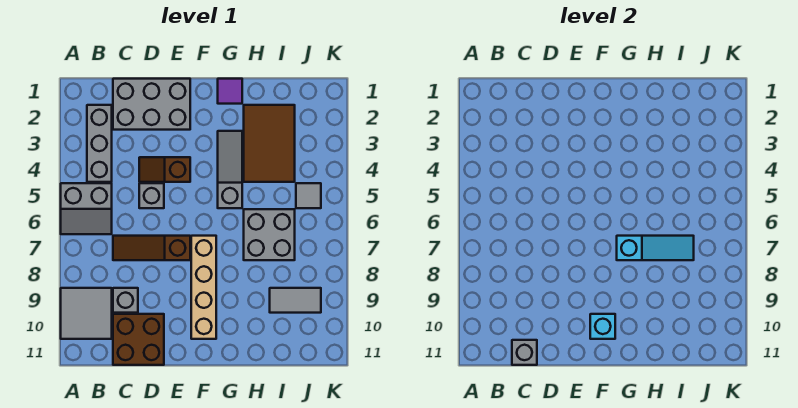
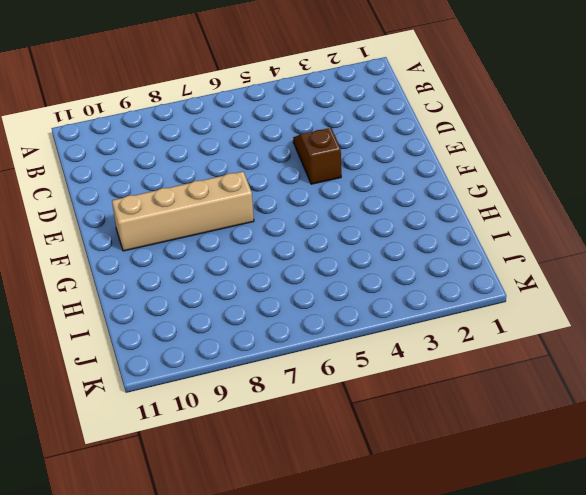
none -> grey slope A5:B6 level 1 top 5
none -> grey tile A9:B10 level 1
none -> grey brick B2:B4 level 1

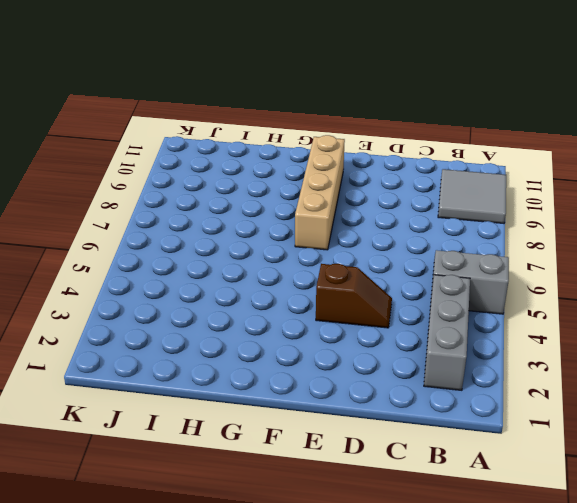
none -> grey brick C1:E2 level 1
none -> brown slope C7:E7 level 1 top E
none -> grey brick C9 level 1

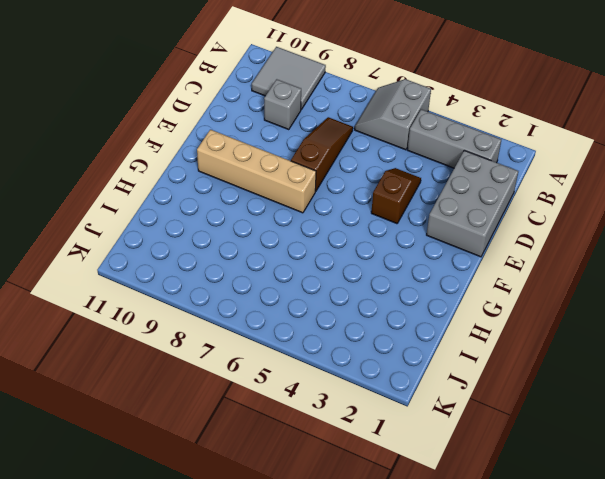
none -> brown brick C10:D11 level 1
none -> grey brick D5 level 1
none -> purple tile G1 level 1

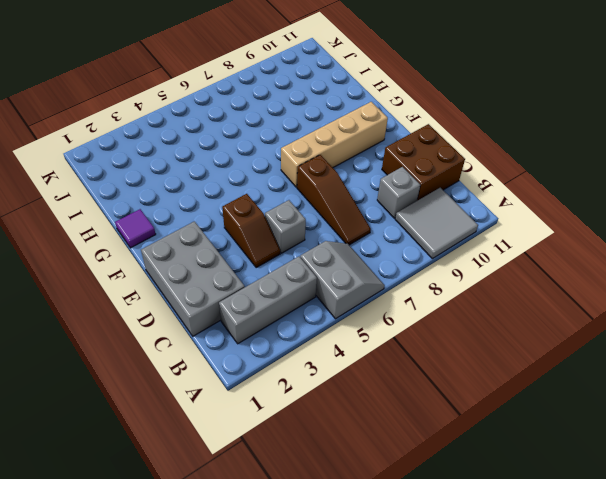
none -> grey slope G3:G5 level 1 top 5
none -> brown tile H2:I4 level 1
none -> grey brick H6:I7 level 1

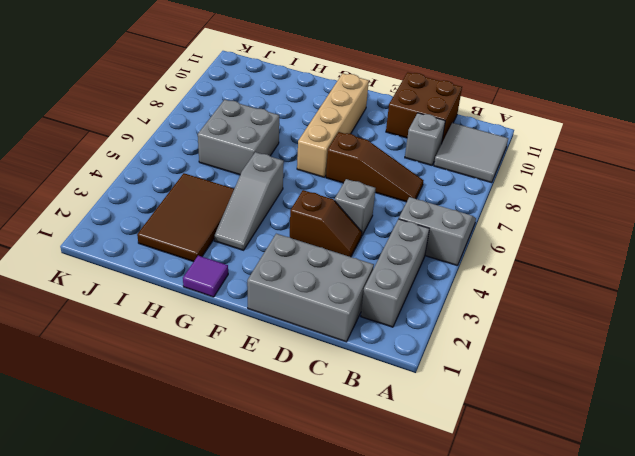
none -> grey tile I9:J9 level 1
none -> grey tile J5 level 1
none -> grey brick C11 level 2

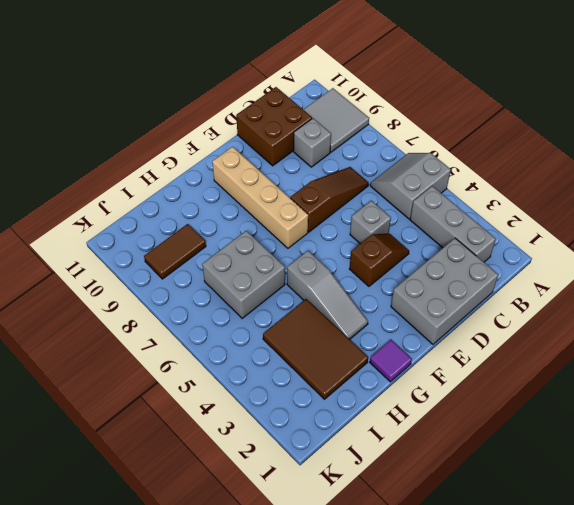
brown tile I9:J9 level 1 -> grey tile I9:J9 level 1
none -> grey tile J5 level 1
none -> grey brick C11 level 2
none -> cyan brick F10 level 2

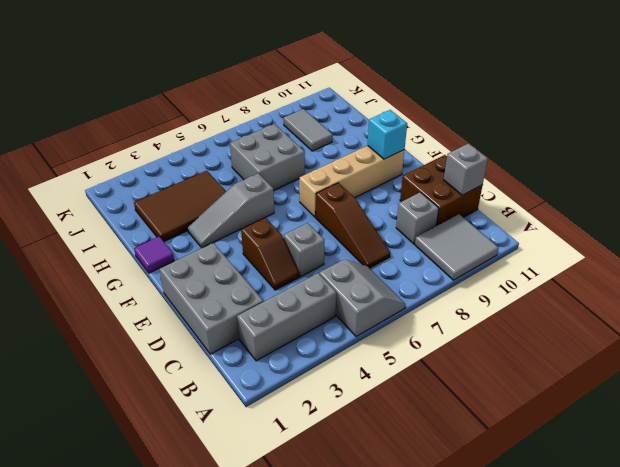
none -> grey tile J5 level 1
none -> cyan slope G7:I7 level 2 top G

